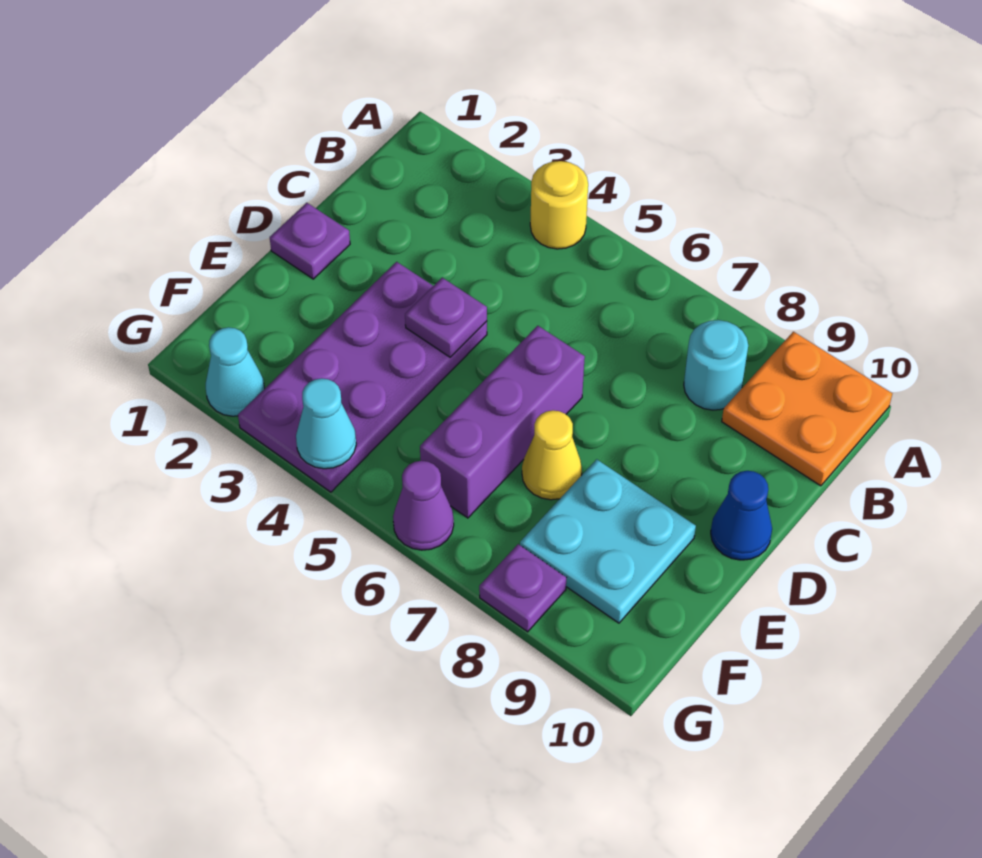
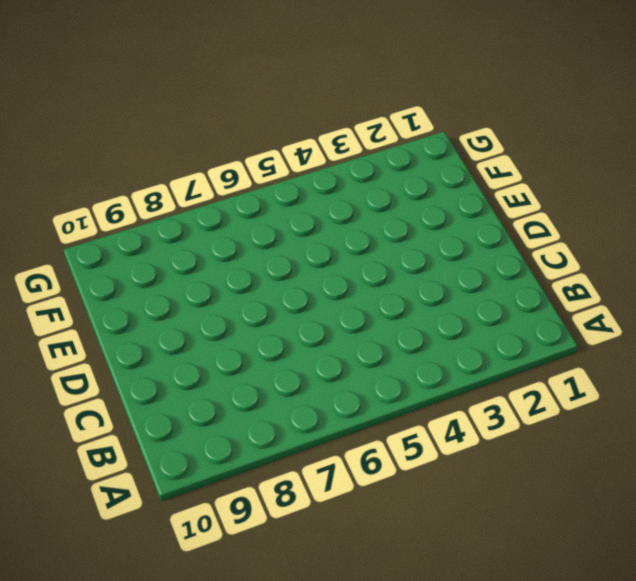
none -> yellow round brick A4 level 1
none -> orange plate A9:B10 level 1
none -> cyan round brick B8 level 1

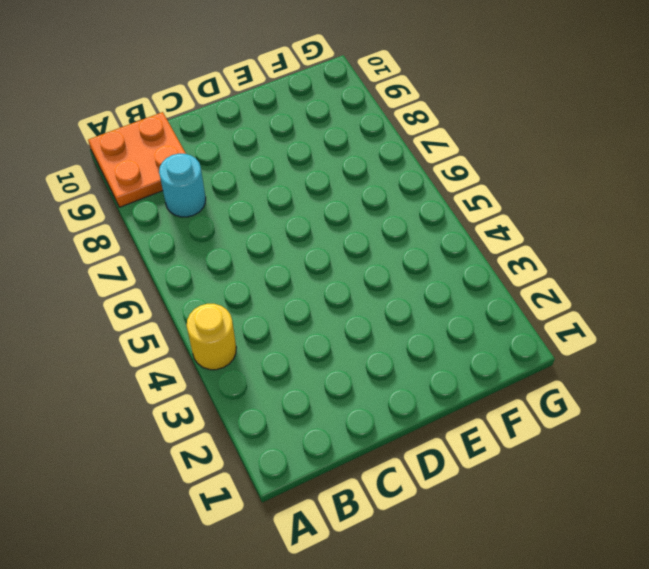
none -> purple plate D1 level 1
none -> purple plate D3:G4 level 1
none -> purple brick D6:F6 level 1

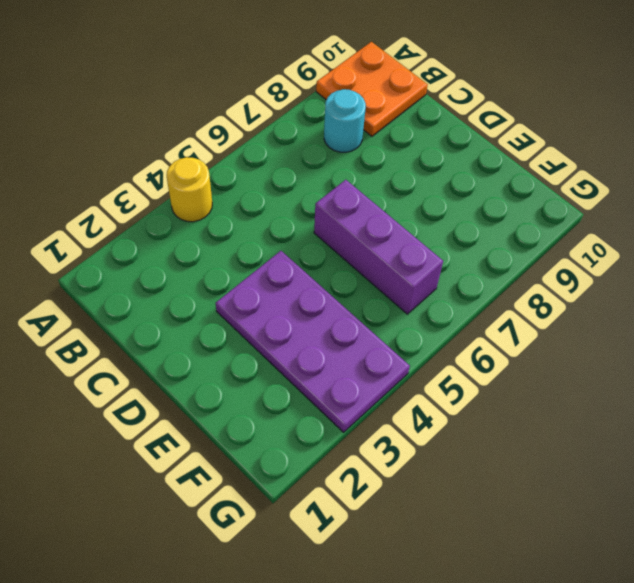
none -> purple plate D1 level 1
none -> blue cone D10 level 1
none -> yellow cone E7 level 1

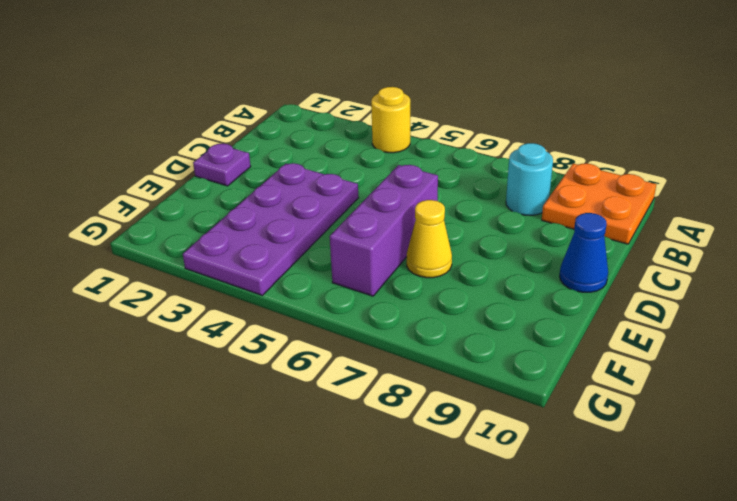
none -> cyan plate E8:F9 level 1
none -> cyan cone G2 level 1
none -> purple cone G6 level 1

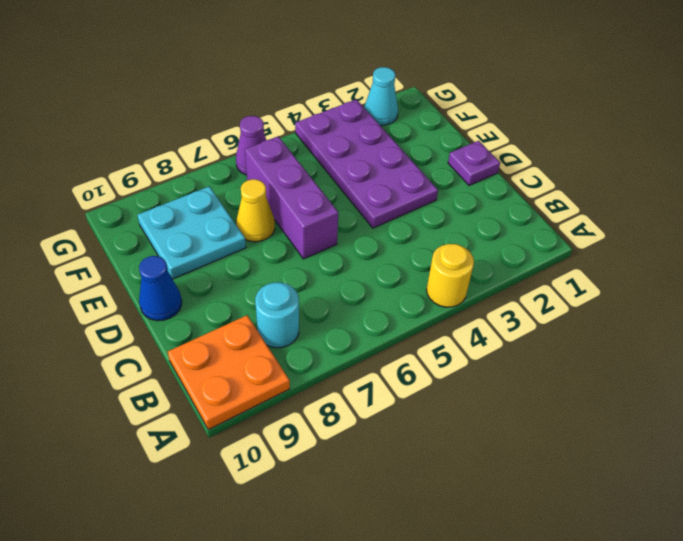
none -> purple plate G8 level 1
none -> purple plate D4 level 2
none -> cyan cone G4 level 2

